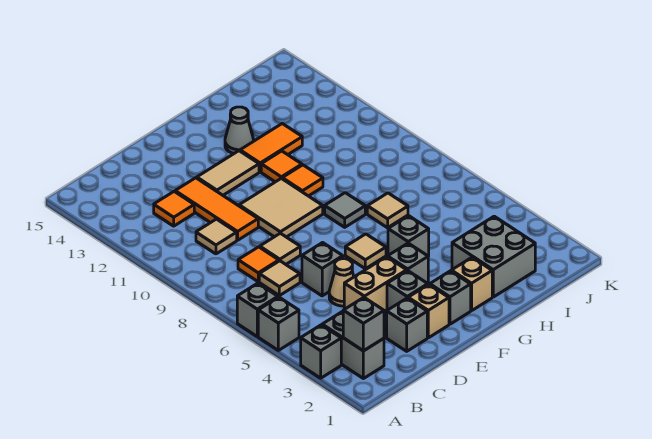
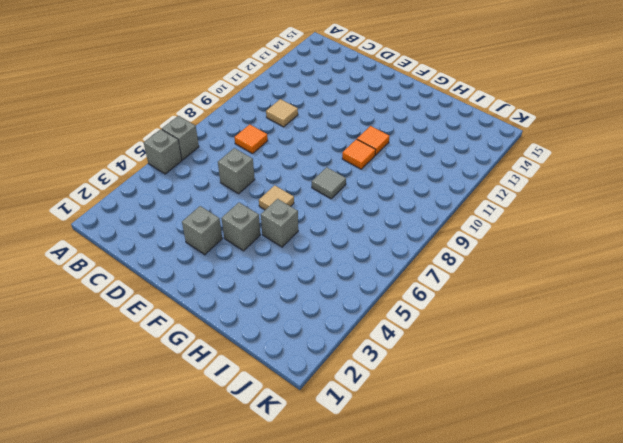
none -> grey brick A3 level 1
none -> grey brick B2:B3 level 1
none -> tan tile C7 level 1
none -> orange tile C12 level 1

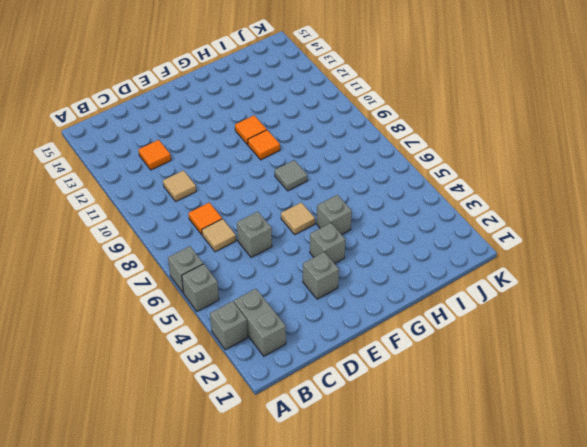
none -> grey brick D2 level 1
none -> tan brick D4:E4 level 1
none -> tan cone D5 level 1
none -> tan tile D8 level 1

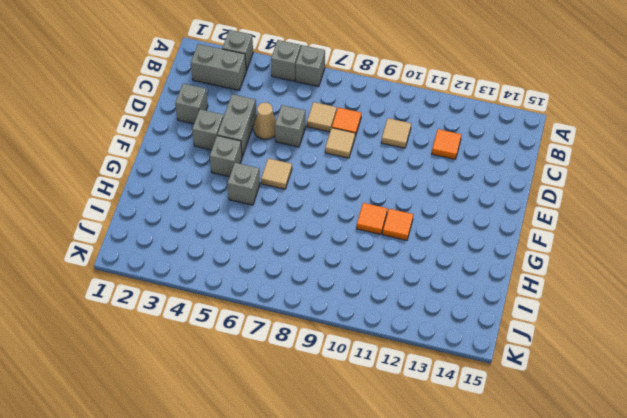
grey brick D4:E4 level 1 -> tan brick D4:E4 level 1
none -> orange tile D10:D12 level 1
none -> tan brick E2 level 1
none -> tan tile E9:F10 level 1
none -> tan tile E12:F12 level 1

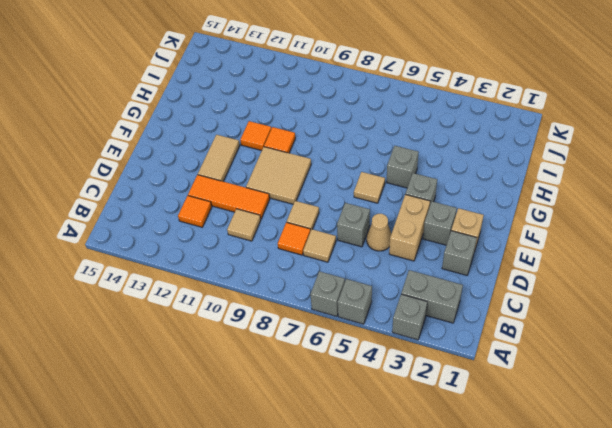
none -> grey brick F2 level 1
none -> tan brick G2 level 1
none -> grey tile G8 level 1
none -> orange tile G12:H12 level 1

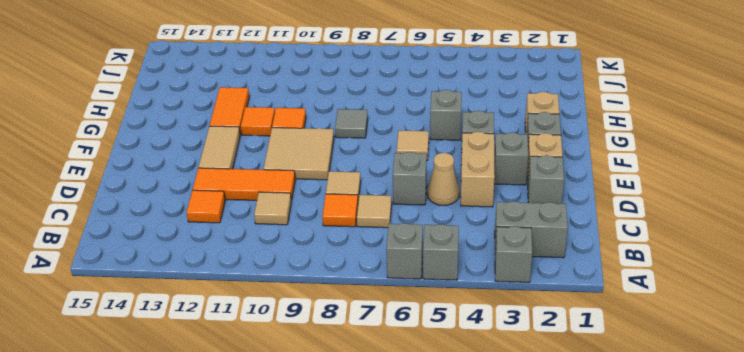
none -> grey cone G13 level 1
none -> grey brick H2:I3 level 1
none -> tan tile H7 level 1
none -> grey brick B2 level 2

